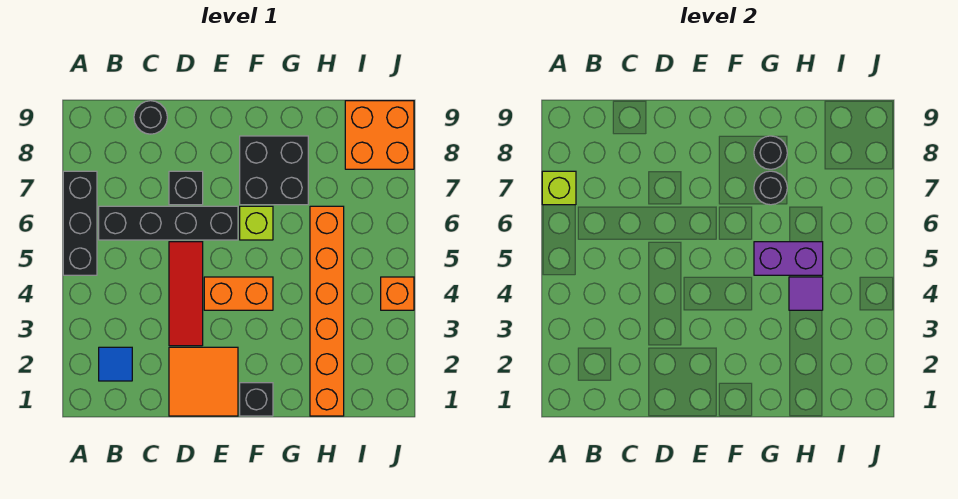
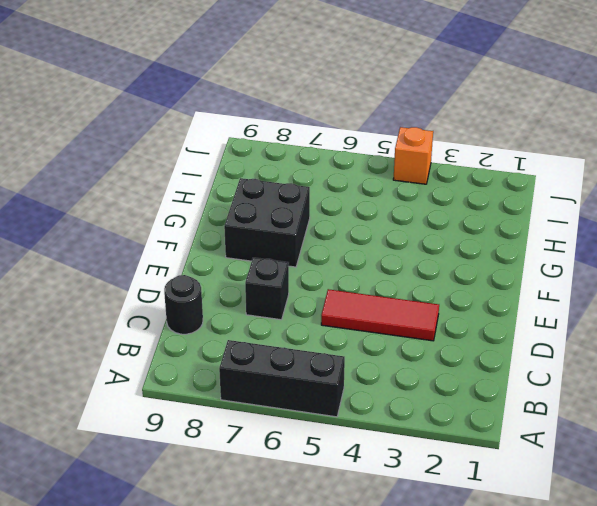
none -> blue tile B2 level 1
none -> black brick B6:E6 level 1
none -> orange tile D1:E2 level 1

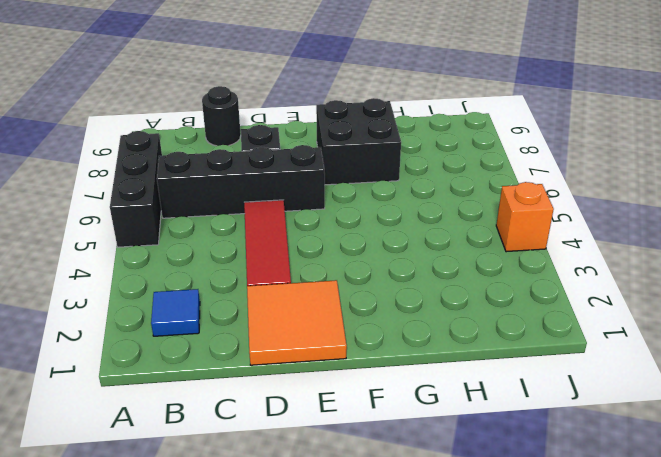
none -> orange brick E4:F4 level 1
none -> black brick F1 level 1
none -> lime brick F6 level 1

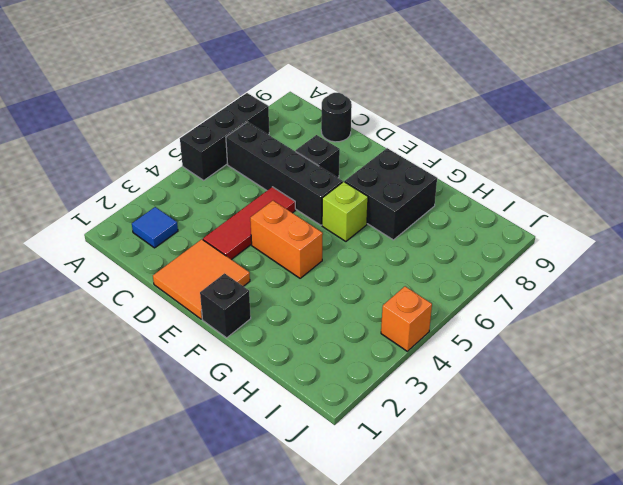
none -> orange brick H1:H6 level 1
none -> orange brick I8:J9 level 1
none -> lime brick A7 level 2

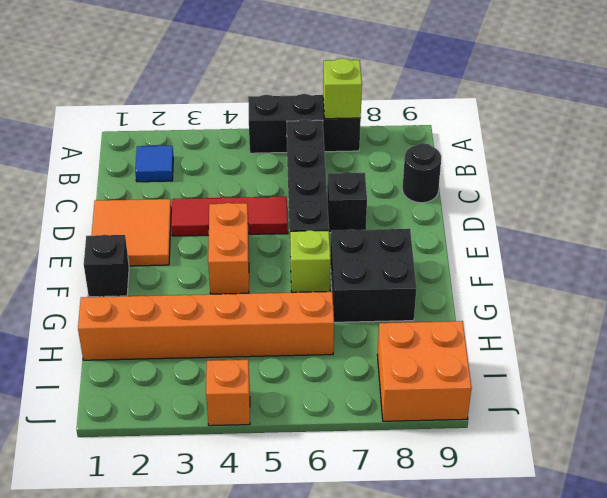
none -> purple brick G5:H5 level 2
none -> black round brick G7 level 2
none -> black round brick G8 level 2

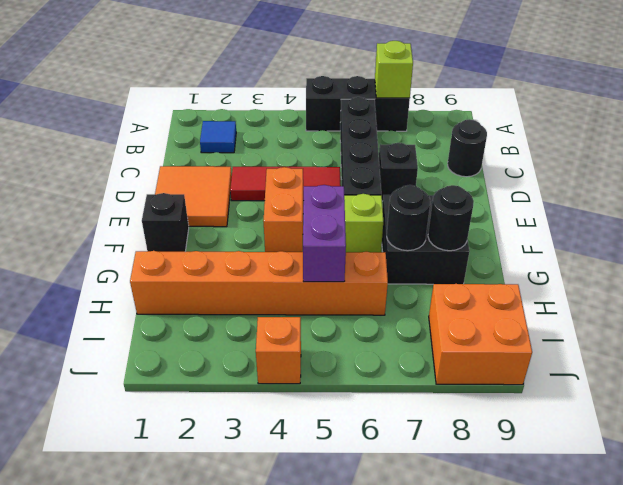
none -> purple tile H4 level 2

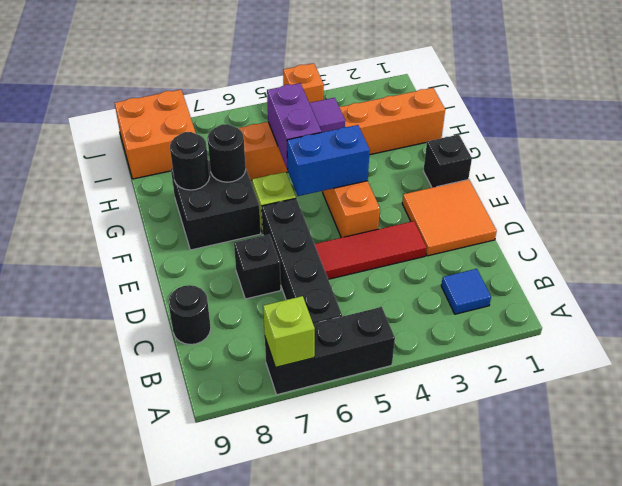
blue brick F4:F5 level 2 -> none

